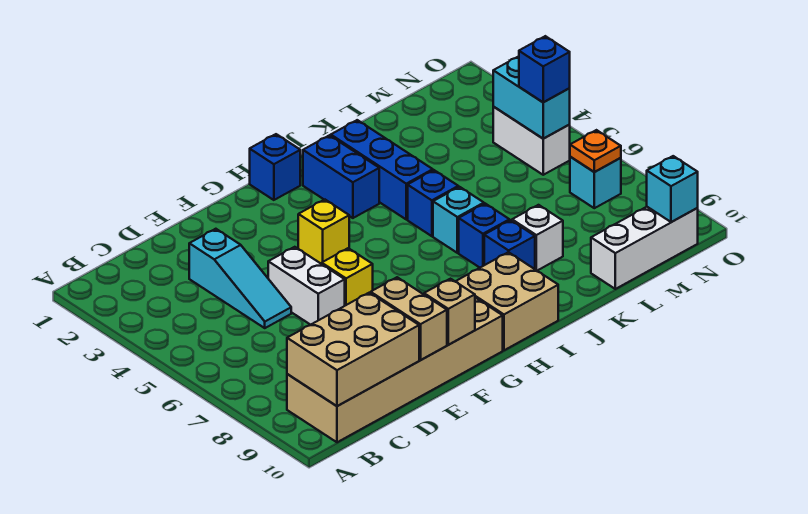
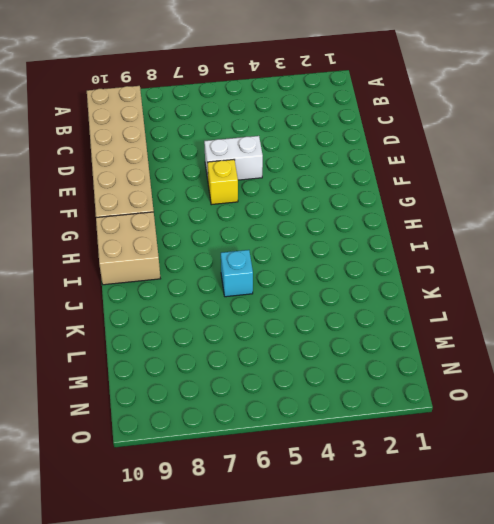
none -> cyan slope D3:D5 level 1 top 3
none -> yellow brick G4 level 1
none -> blue brick H1 level 1

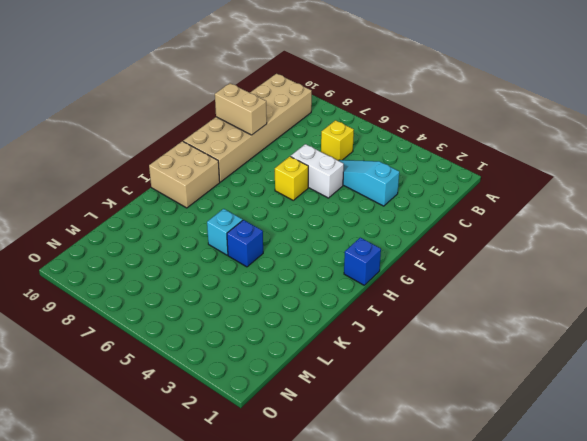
yellow brick C6 level 1 -> yellow brick G4 level 1
none -> blue brick I2:I3 level 1
none -> blue brick J2:J4 level 1
none -> blue brick J7 level 1

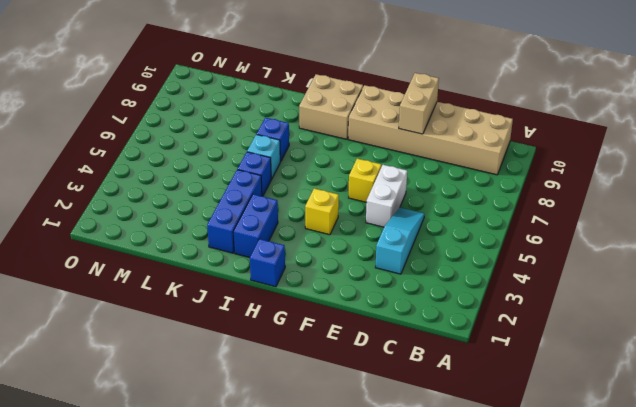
none -> blue brick J8 level 1
none -> white brick K8 level 1
none -> white brick L10:N10 level 1

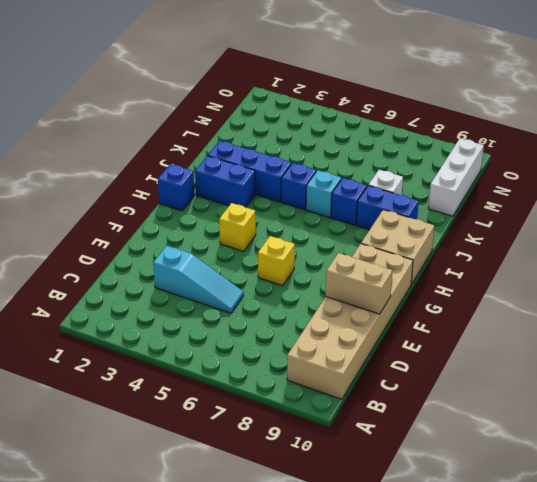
blue brick J8:J9 level 1 -> blue brick J8 level 1
none -> white brick E5:E6 level 1
none -> white brick N4:N5 level 1
none -> cyan brick N7 level 1

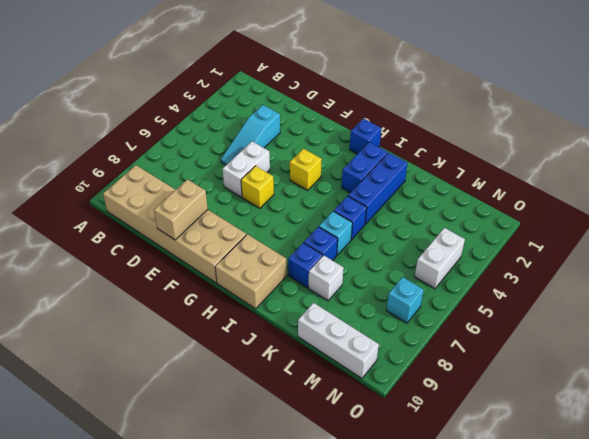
none -> tan brick B9:D10 level 2
none -> tan brick F10 level 2
none -> cyan brick N4:N5 level 2

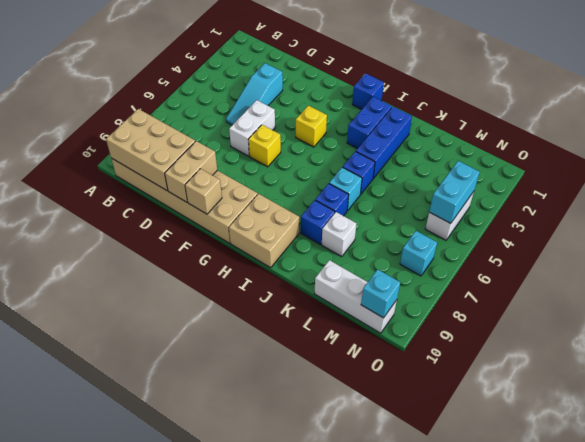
none -> orange plate N7 level 2
none -> blue brick N5 level 3

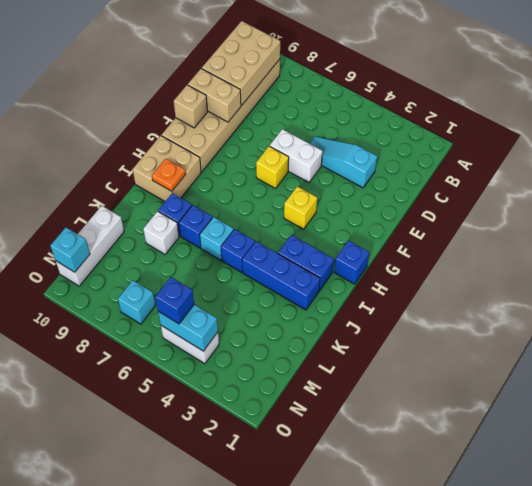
orange plate I9 level 2 -> orange plate N7 level 2

